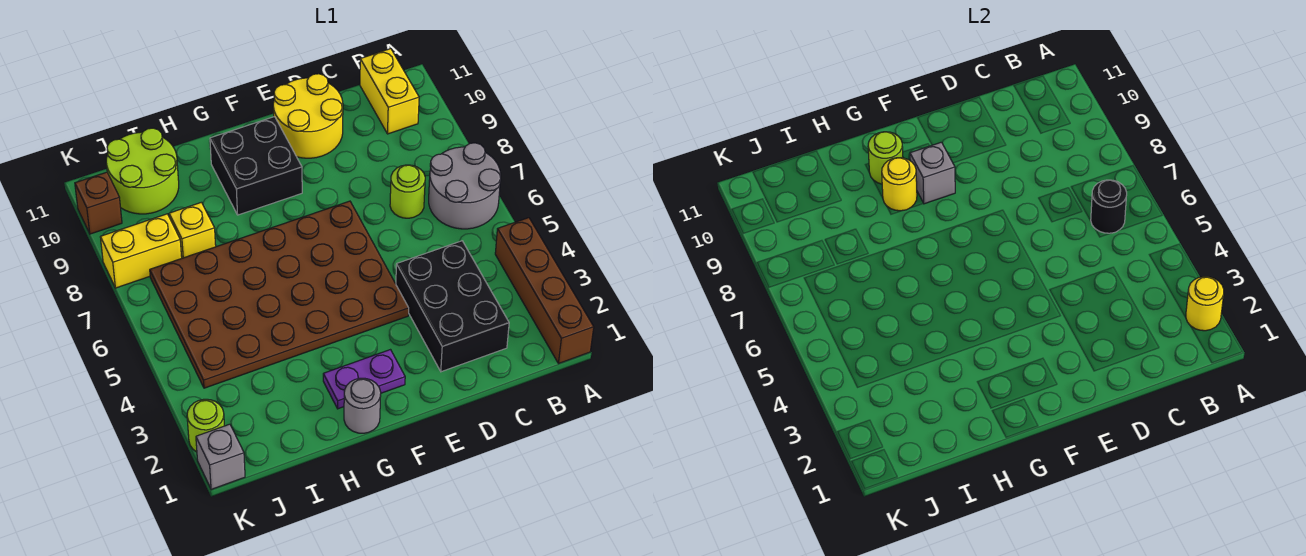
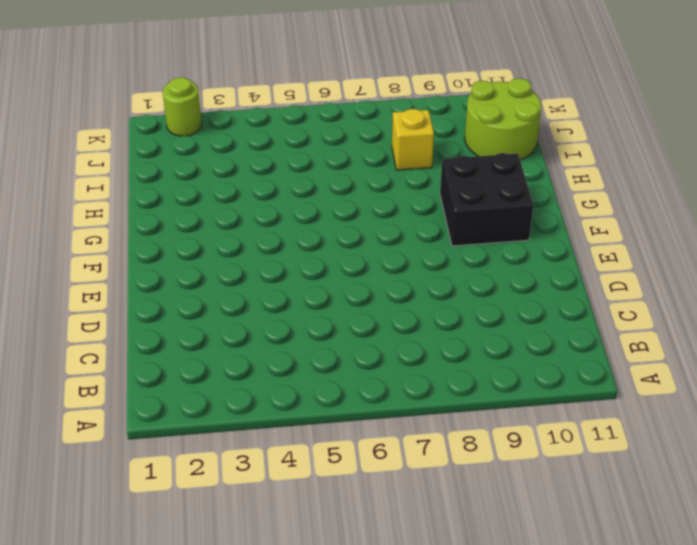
none -> brown brick A1:A4 level 1
none -> grey round brick A6:B7 level 1
none -> yellow brick B10:B11 level 1

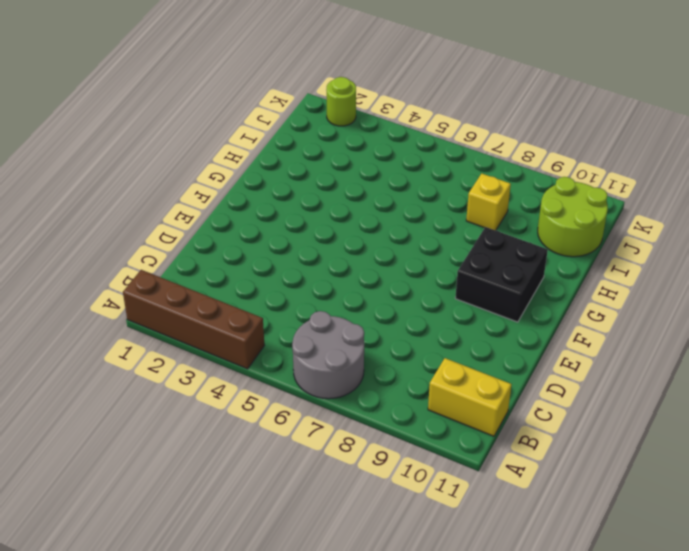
none -> black brick C2:D4 level 1
none -> lime round brick C7 level 1
none -> yellow round brick D10:E11 level 1

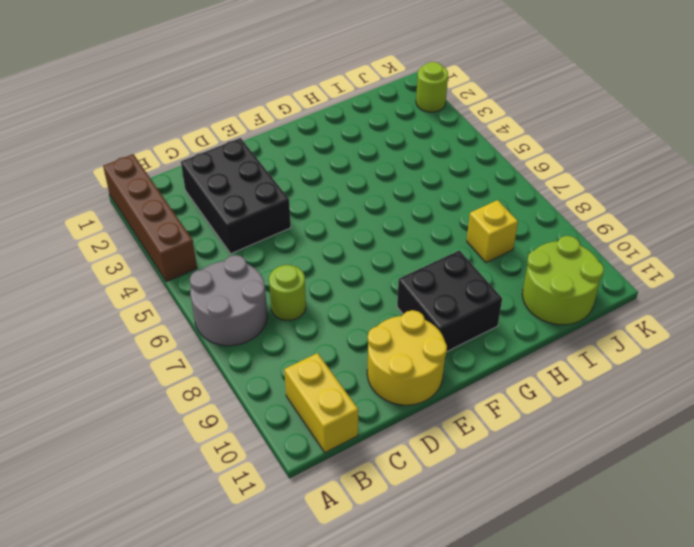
none -> brown plate E4:J7 level 1
none -> purple plate F2:G2 level 1
none -> grey round brick G1 level 1

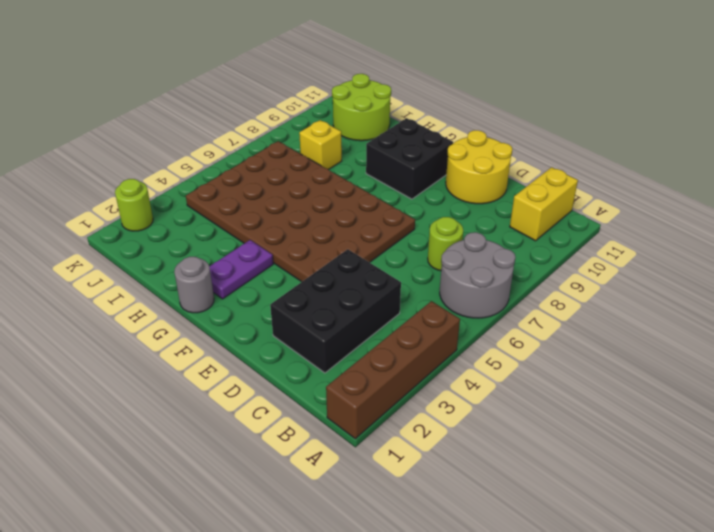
purple plate G2:G3 level 1 -> purple plate F2:G2 level 1
none -> yellow brick J8:K8 level 1
none -> grey brick K1 level 1
none -> brown brick K10 level 1

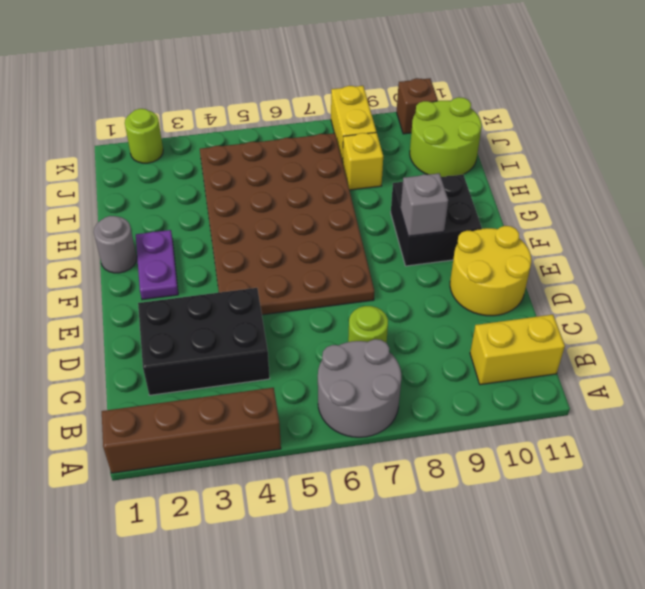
none -> grey brick K1 level 1
none -> yellow round brick A2 level 2
none -> black round brick B6 level 2

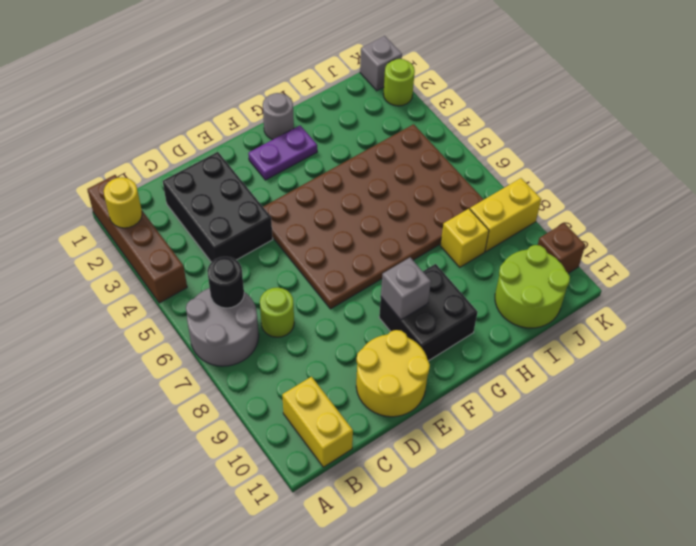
none -> yellow round brick G9 level 2
none -> lime round brick G10 level 2

